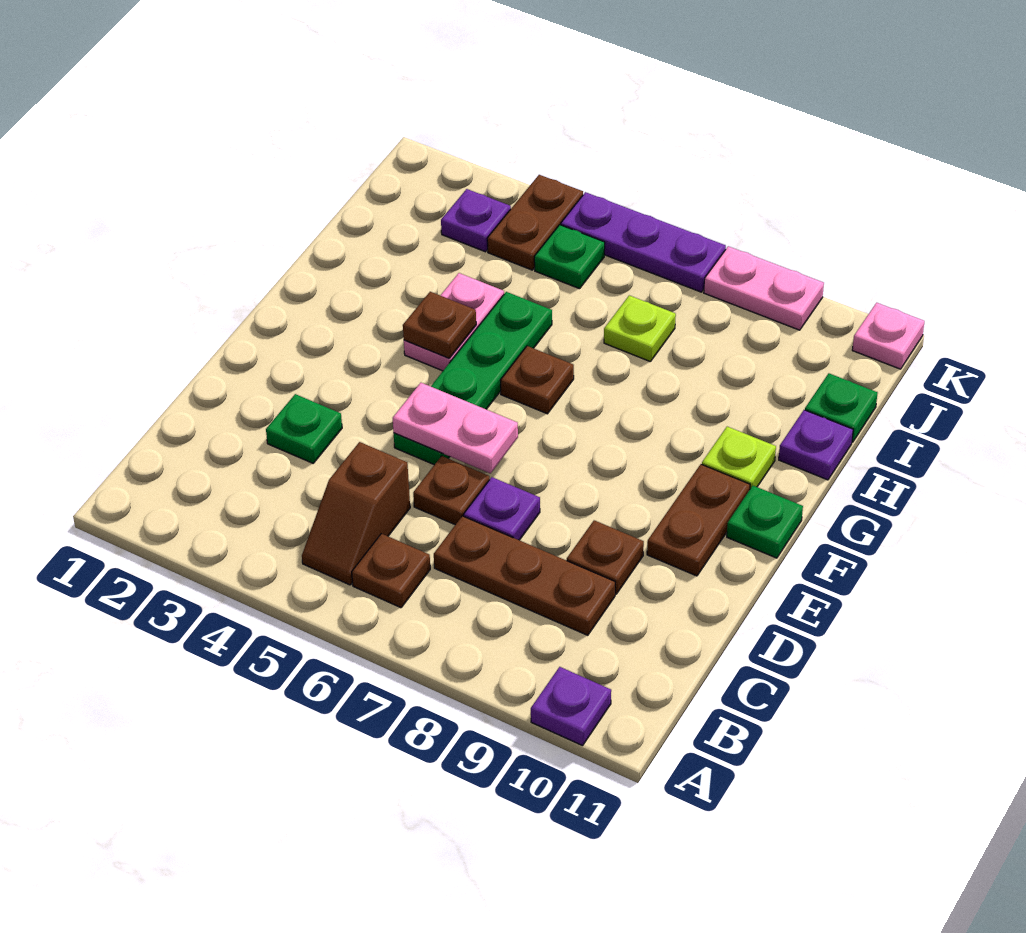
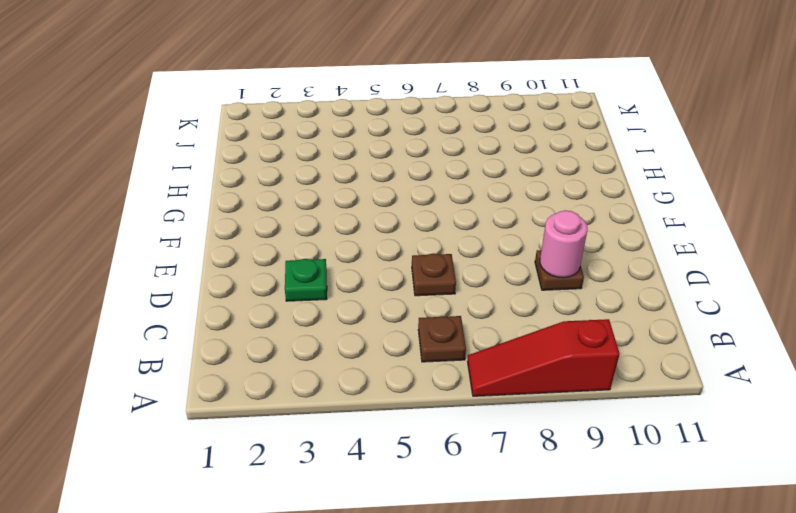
red slope A7:A9 level 1 top 9 -> none
pink round brick D9 level 2 -> none
none -> purple plate A10 level 1
none -> brown slope B5:C5 level 1 top C
none -> brown plate C7:C9 level 1

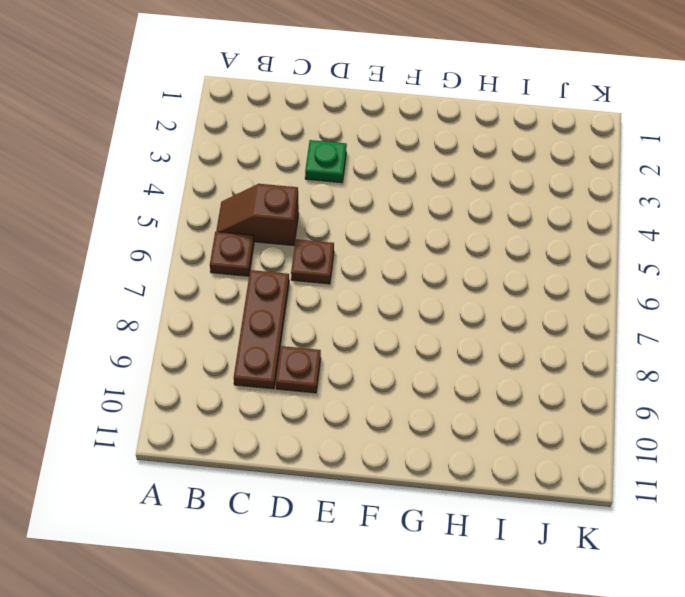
none -> purple plate A10 level 1
none -> purple plate D7 level 1
none -> green plate E5:H5 level 1

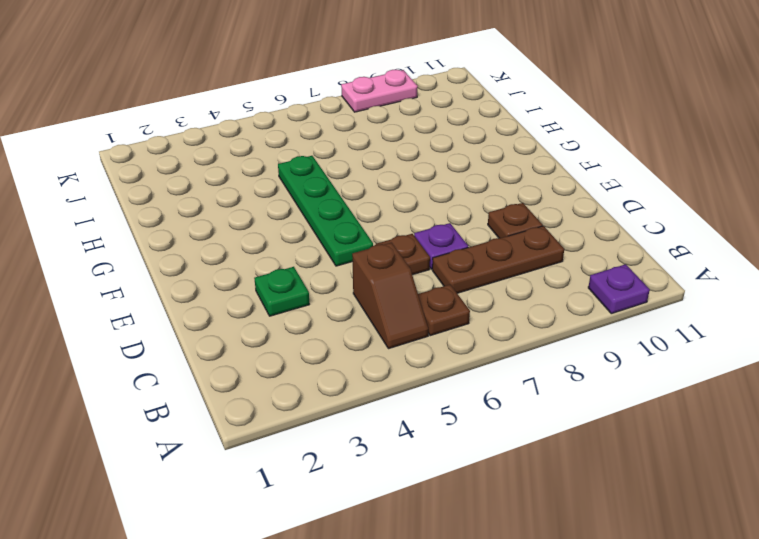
none -> brown plate E10:F10 level 1
none -> green plate F11 level 1
none -> pink plate G4:H4 level 1

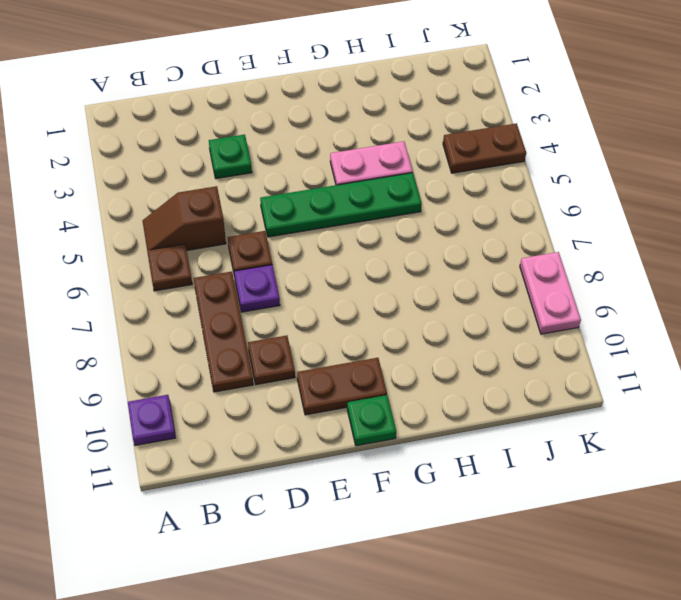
none -> brown plate G6 level 1
none -> lime plate G10 level 1
none -> purple plate H11 level 1

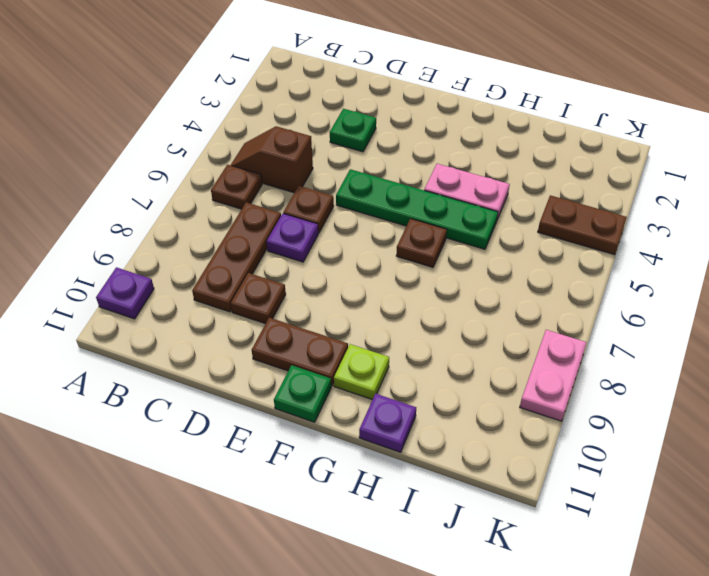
none -> lime plate I7 level 1
none -> green plate I11 level 1
none -> purple plate J3 level 1

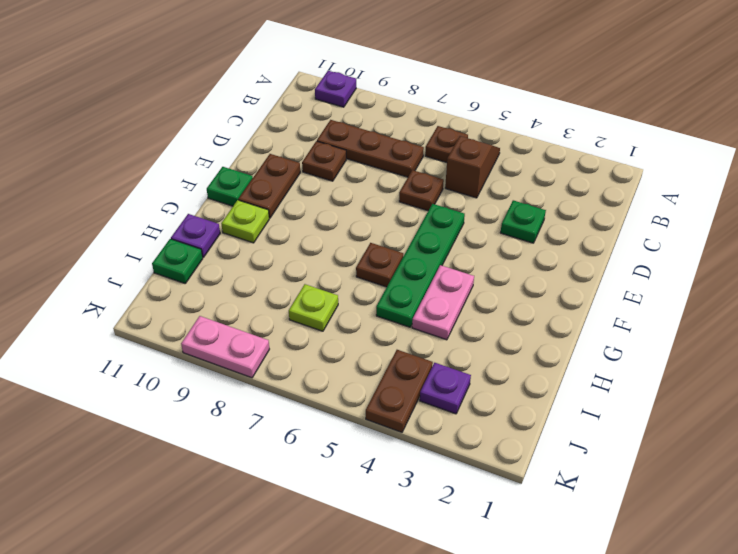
none -> purple plate D7 level 1
none -> green plate J5 level 1
none -> purple plate K5:K7 level 1

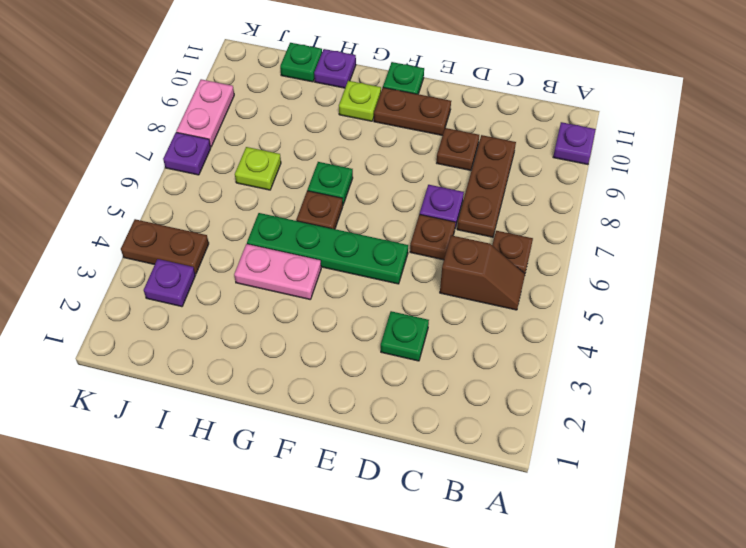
green plate G7 level 1 -> green plate J5 level 1
purple plate K7 level 1 -> purple plate K5:K7 level 1
none -> pink plate K11 level 1
none -> pink plate E5:E6 level 2
none -> brown plate G4 level 2

